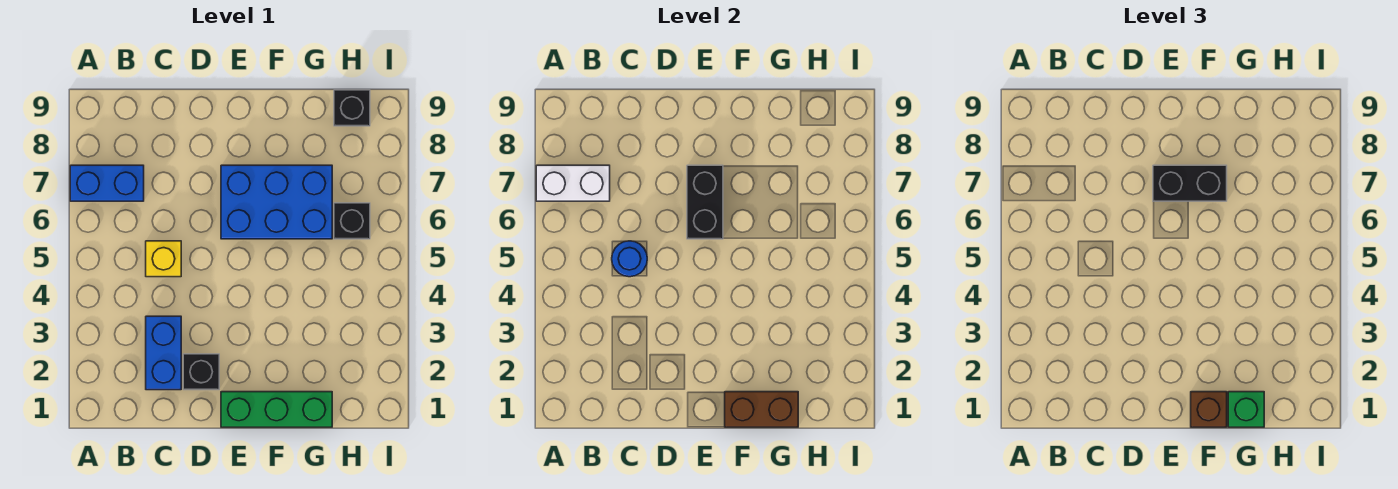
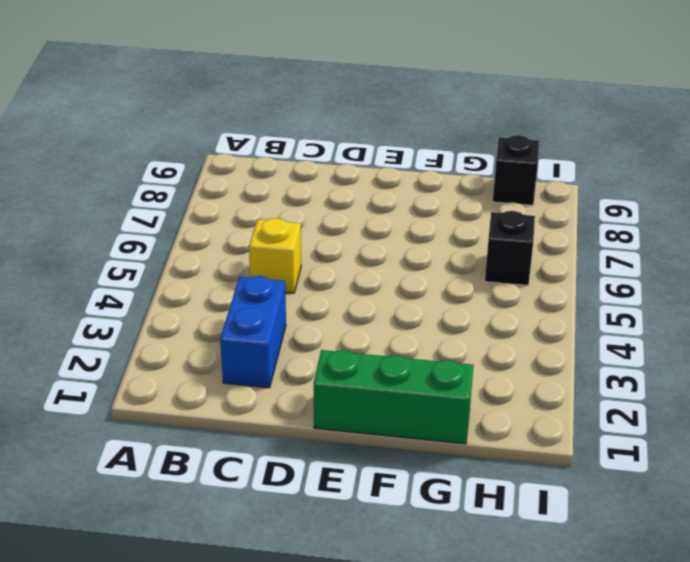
none -> blue brick A7:B7 level 1
none -> black brick D2 level 1
none -> blue brick E6:G7 level 1

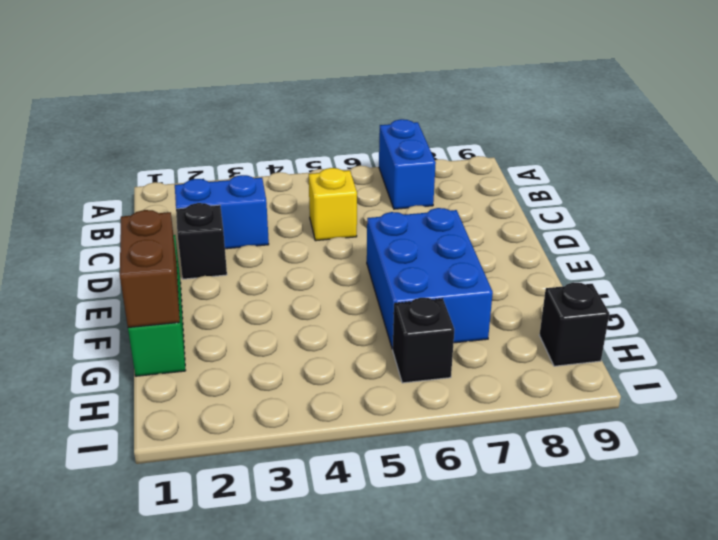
none -> white brick A7:B7 level 2
none -> blue round brick C5 level 2
none -> black brick E6:E7 level 2

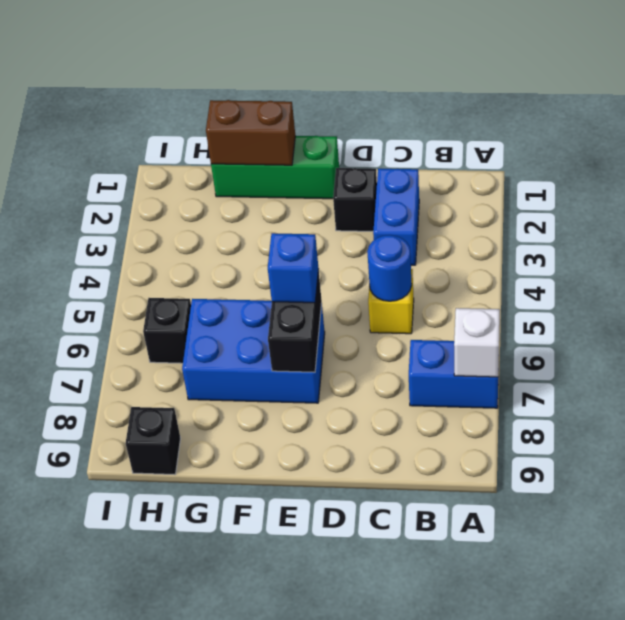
white brick A7 level 2 -> white brick A7:B7 level 2
blue brick E6 level 3 -> none
none -> black brick E7:F7 level 3
none -> brown brick F1 level 3
none -> green brick G1 level 3

